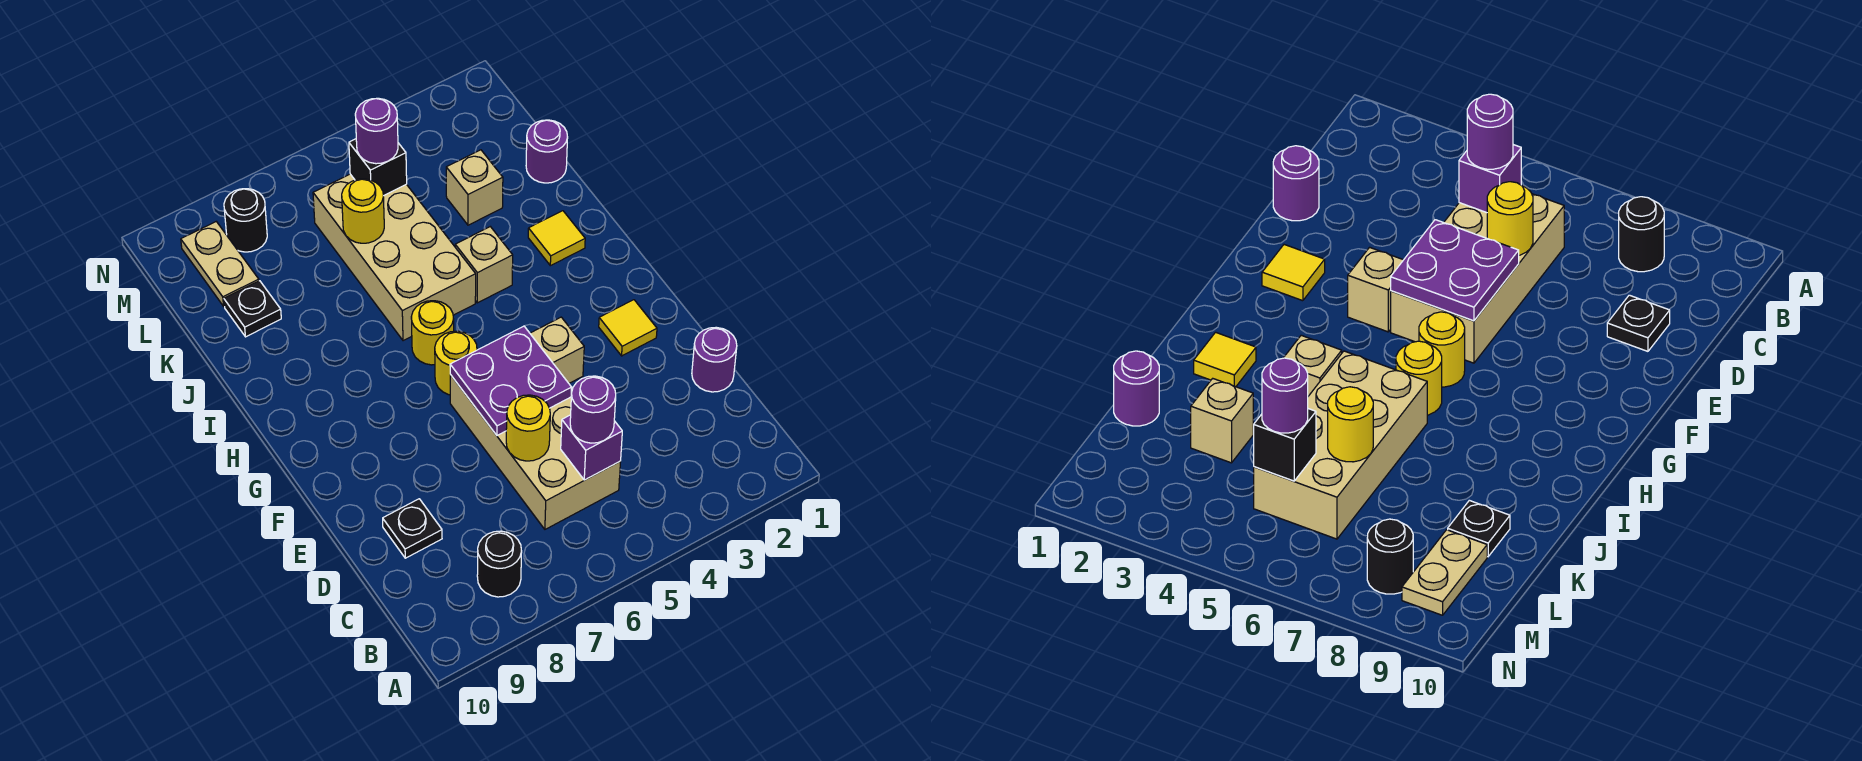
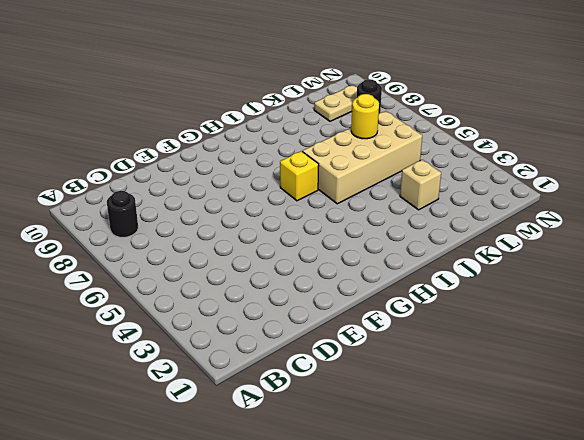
yellow brick H6 level 1 -> yellow round brick H6 level 1
none -> tan brick C5:F6 level 1
none -> purple round brick D1 level 1
none -> black plate D9 level 1

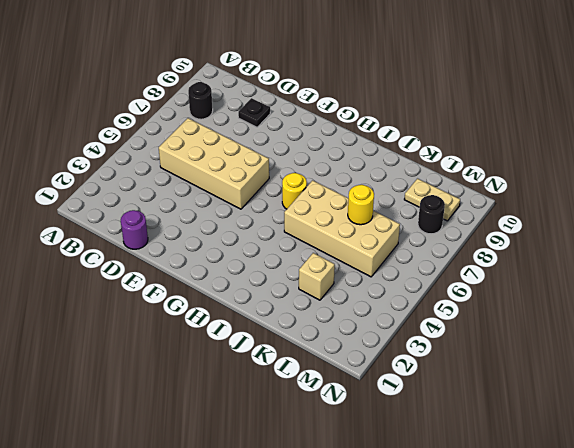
none -> yellow tile F2 level 1
none -> tan brick F4 level 1
none -> yellow round brick G6 level 1

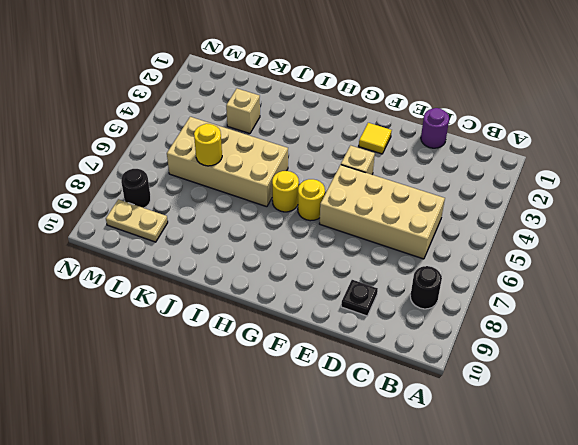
none -> yellow tile I2 level 1
none -> tan brick I4 level 1
none -> purple round brick K1 level 1

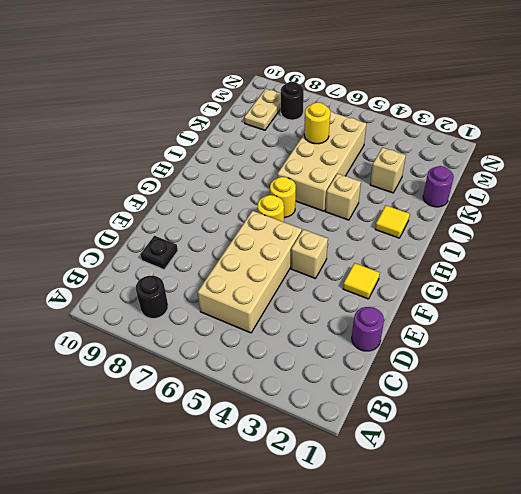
none -> black plate K9 level 1
none -> purple brick C5 level 2
none -> yellow round brick D6 level 2

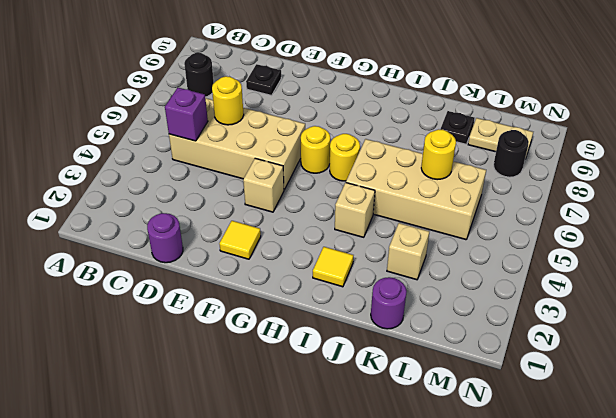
none -> purple plate E5:F6 level 2
none -> black brick L5 level 2
none -> purple round brick C5 level 3

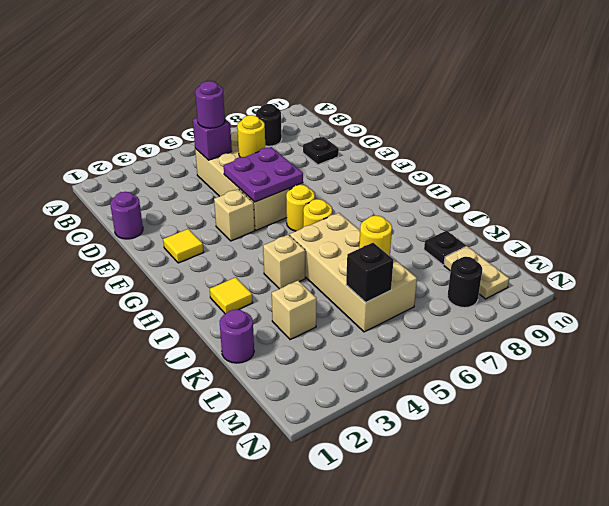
none -> purple round brick L5 level 3

